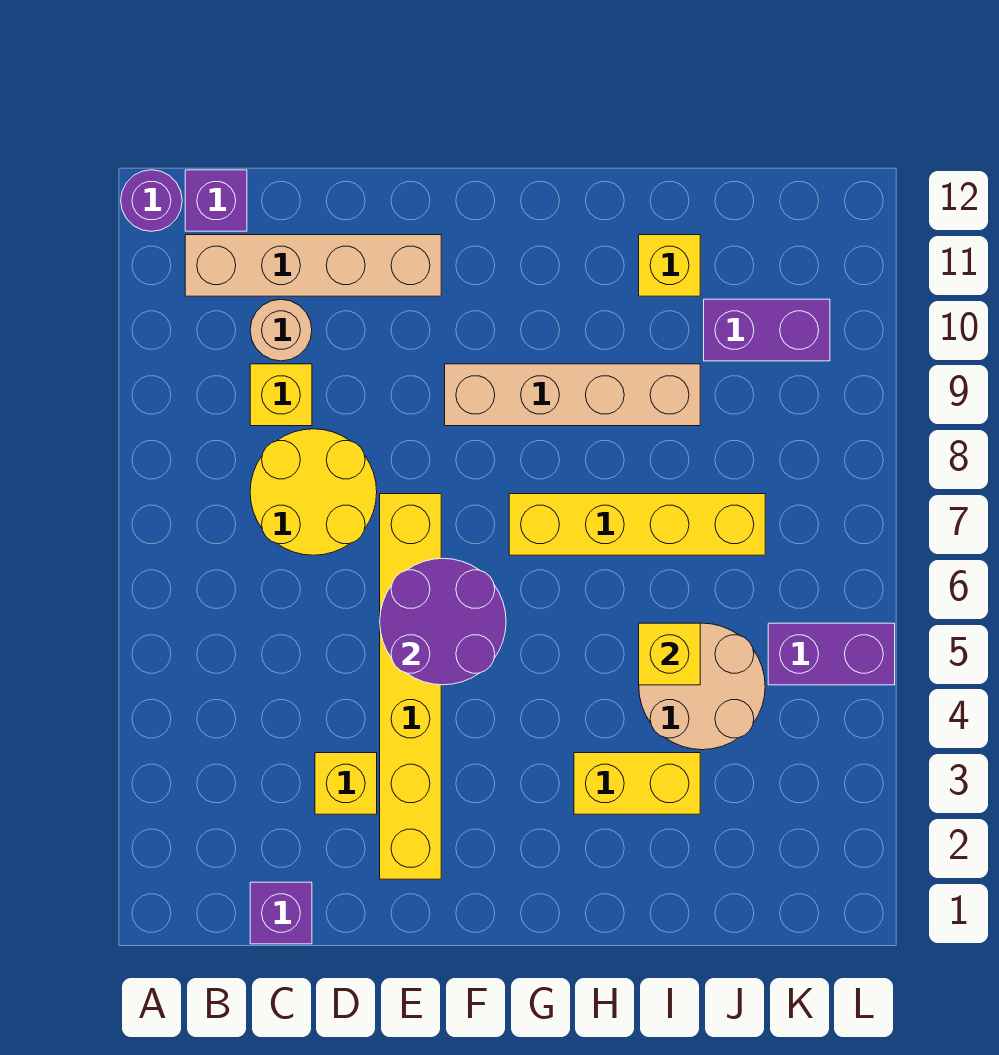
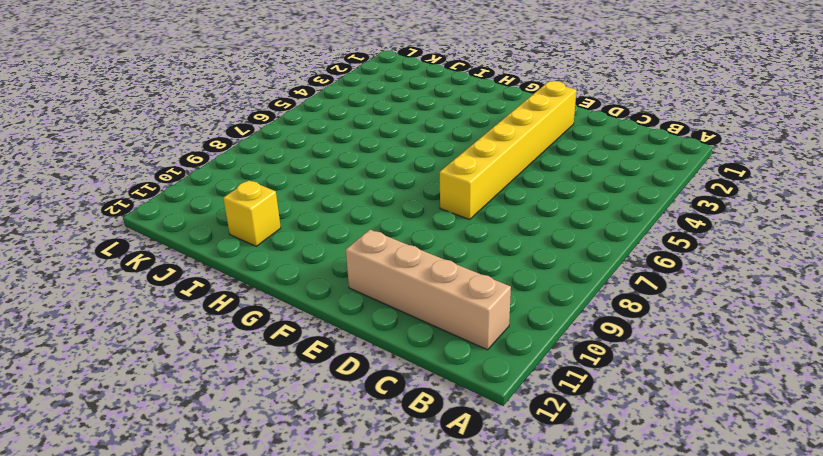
none -> purple round brick A12 level 1
none -> purple brick B12 level 1
none -> purple brick C1 level 1

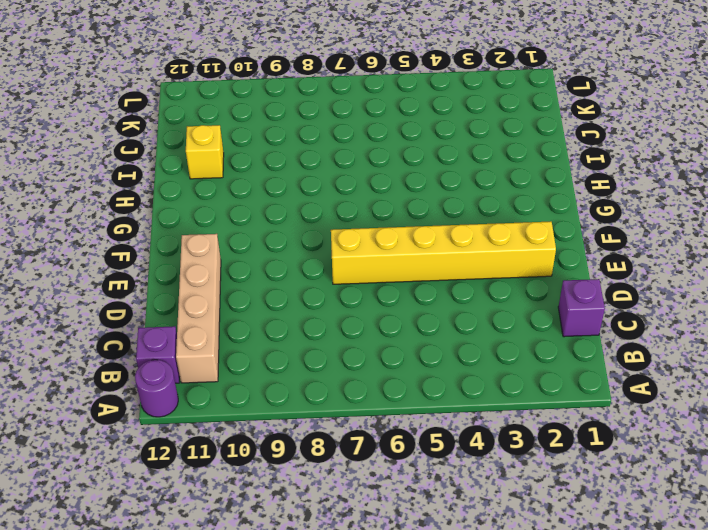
none -> yellow round brick C7:D8 level 1
none -> yellow brick C9 level 1
none -> tan round brick C10 level 1

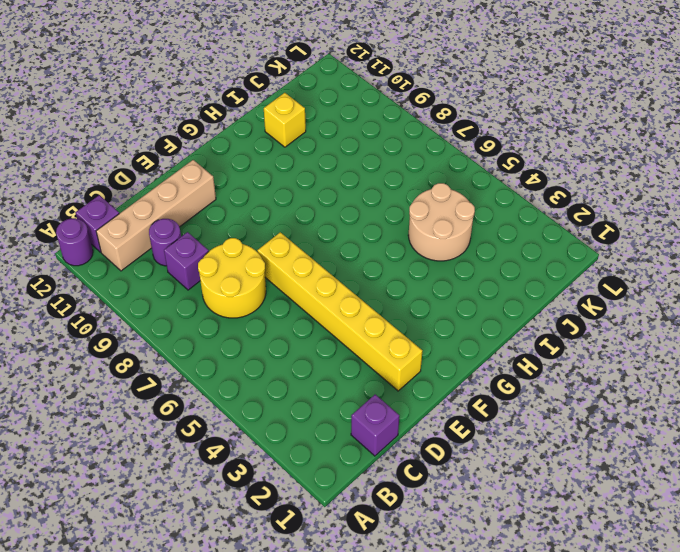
purple brick C9 level 1 -> yellow brick C9 level 1
purple round brick C10 level 1 -> tan round brick C10 level 1
none -> yellow brick D3 level 1
none -> tan brick F9:I9 level 1
none -> yellow brick G7:J7 level 1

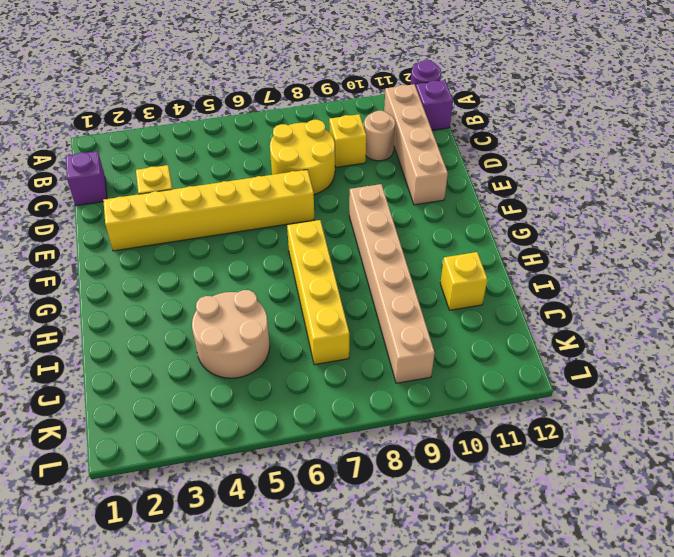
tan brick F9:K9 level 1 -> tan brick F9:I9 level 1
none -> yellow brick H3:I3 level 1
none -> purple brick J10:K10 level 1
none -> purple brick K5:L5 level 1

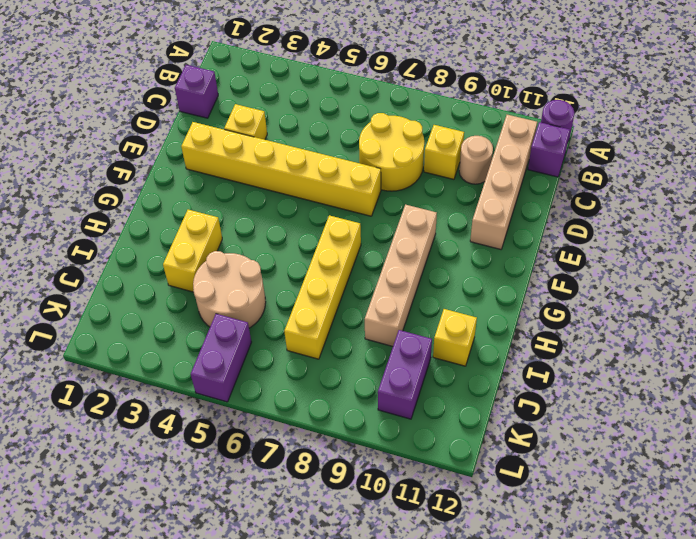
none -> purple round brick E5:F6 level 2
none -> yellow brick I5 level 2

